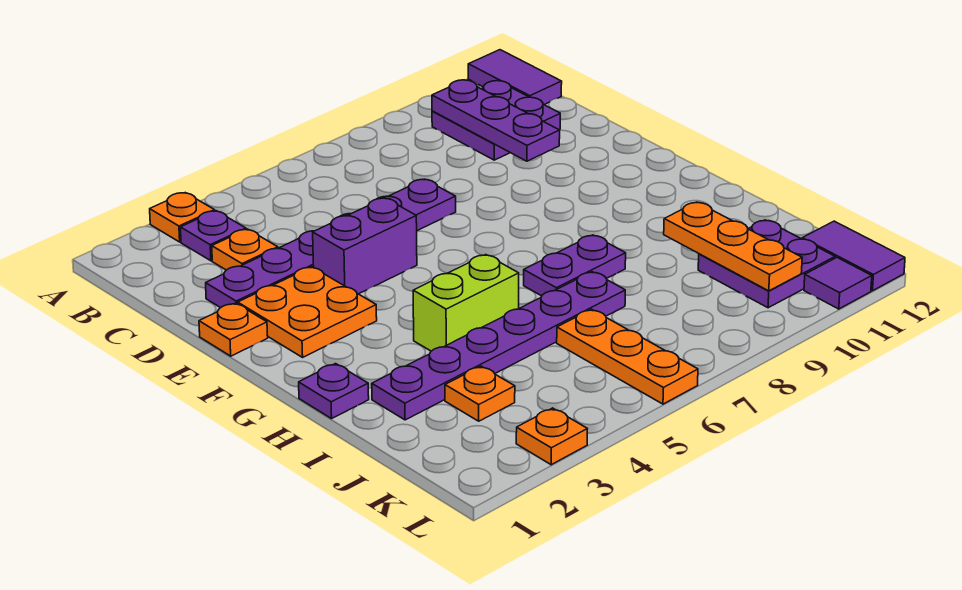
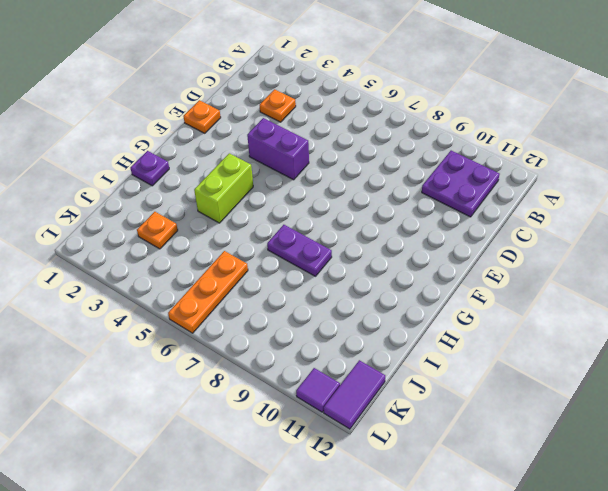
lime brick G4:H4 level 1 -> lime brick H4:H5 level 1
none -> orange plate A3 level 1
none -> purple tile A12:B12 level 1
none -> purple plate B3 level 1

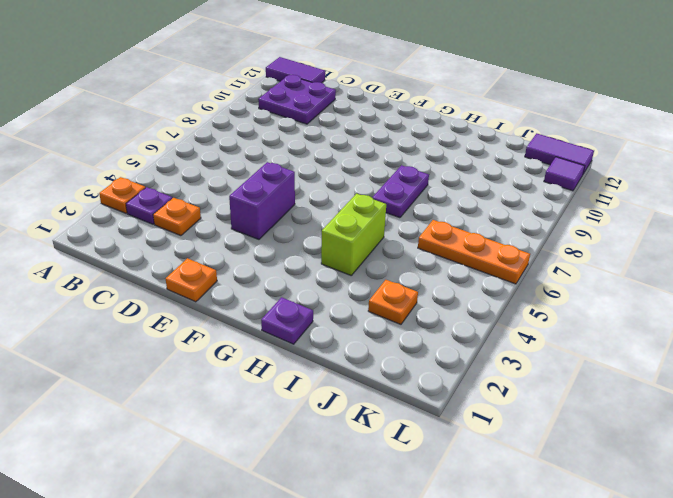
none -> purple plate D2:D7 level 1
none -> orange plate E2:F3 level 1
none -> purple plate I2:I7 level 1

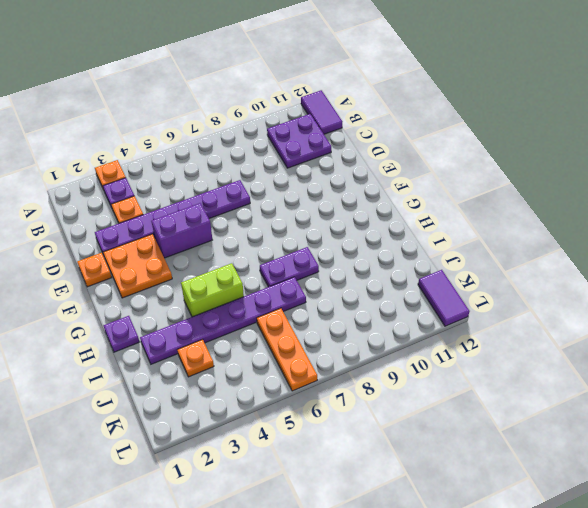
none -> purple plate J10:K11 level 1
none -> orange plate L3 level 1
none -> purple tile L11 level 1

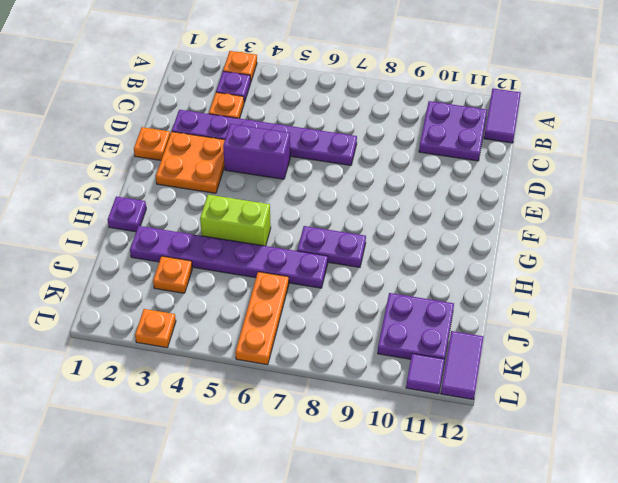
none -> purple plate B10:D10 level 2
none -> orange plate I10:K10 level 2

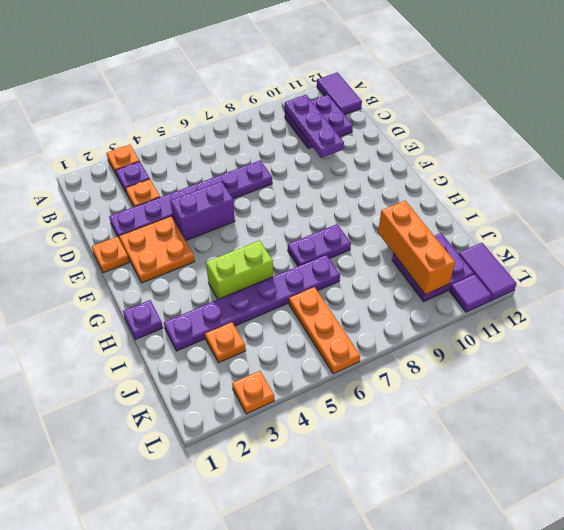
orange brick I10:K10 level 2 -> orange plate I10:K10 level 2

